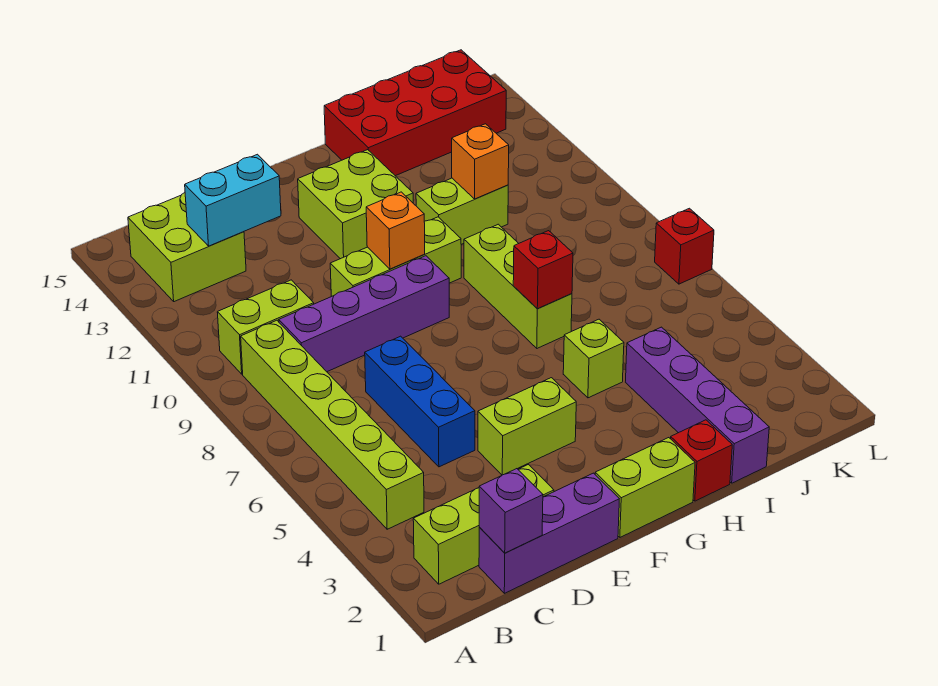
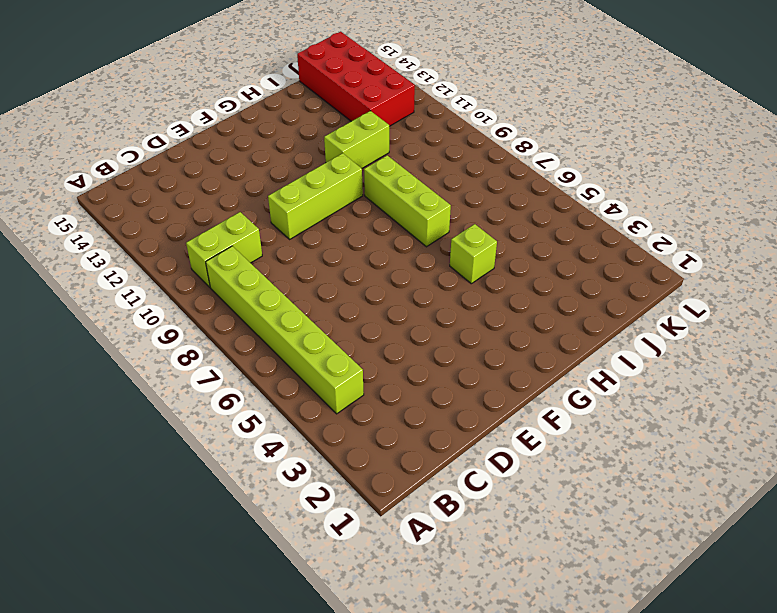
red brick J12:K15 level 1 -> red brick H14:K15 level 1
none -> lime brick B2:D2 level 1
none -> lime brick B13:C14 level 1
none -> purple brick C1:E1 level 1

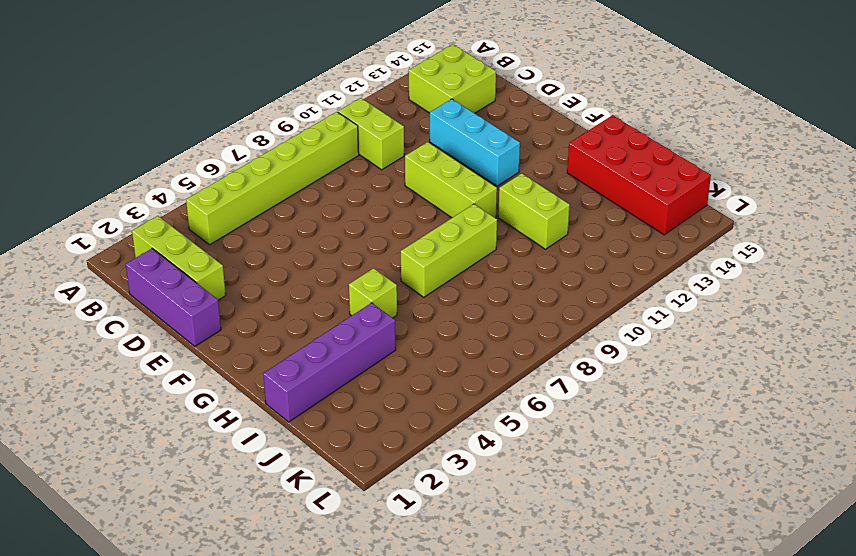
cyan brick D12:F12 level 1 -> lime brick F12:G13 level 1
none -> purple brick C9:F9 level 1
none -> blue brick D5:D7 level 1
none -> lime brick E4:F4 level 1

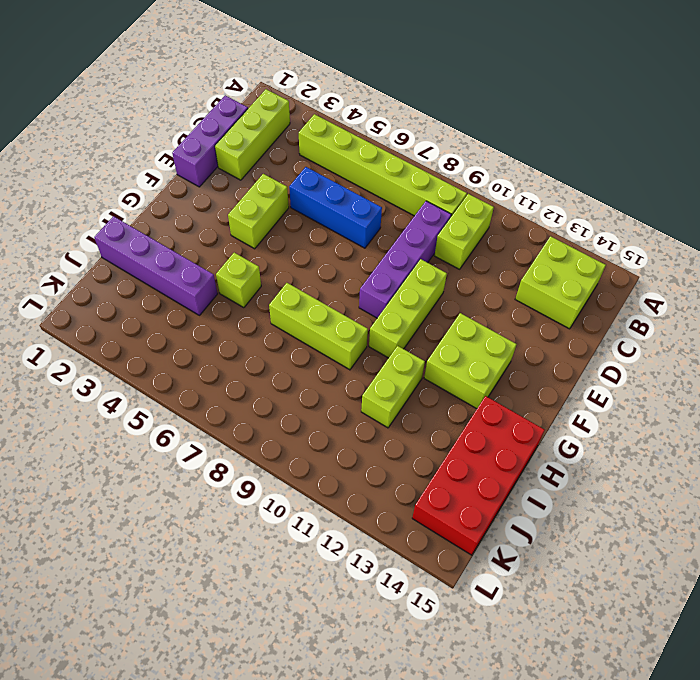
none -> lime brick F1:G1 level 1
none -> red brick H1 level 1
none -> red brick L7 level 1

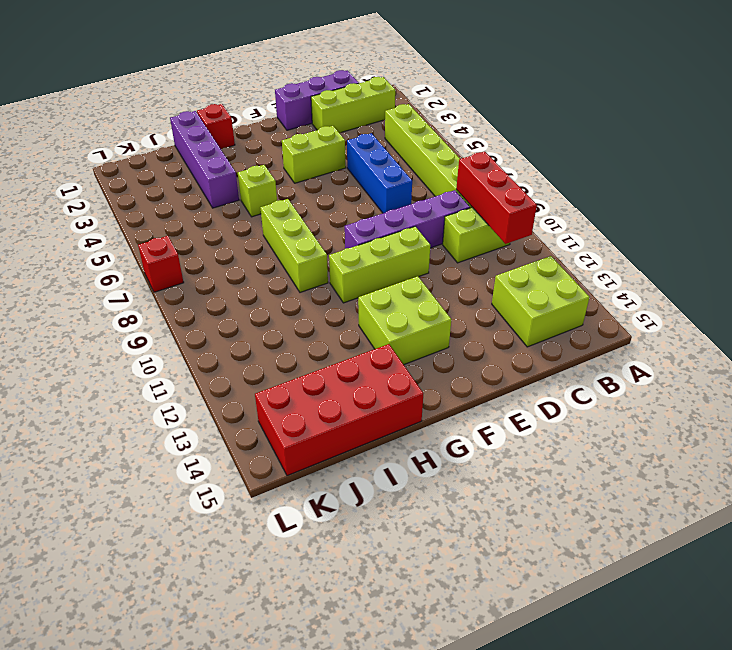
red brick B9:B11 level 2 -> none
none -> lime brick F1:G1 level 1
none -> lime brick H11:I11 level 1
none -> purple brick C1 level 2

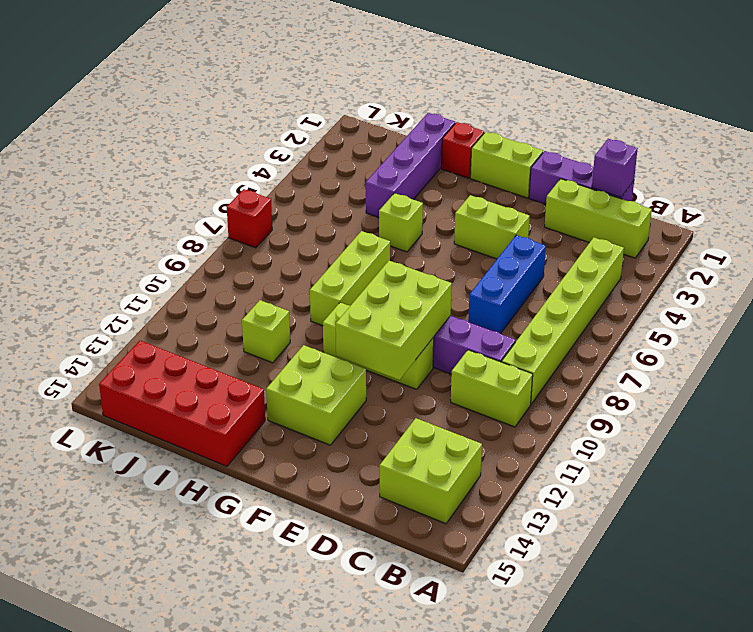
lime brick E9:F11 level 2 -> orange brick F10 level 2
lime brick I11 level 1 -> lime brick H11:I11 level 1
none -> cyan brick C13:D13 level 2
none -> red brick H7 level 2
none -> orange brick I11 level 2

